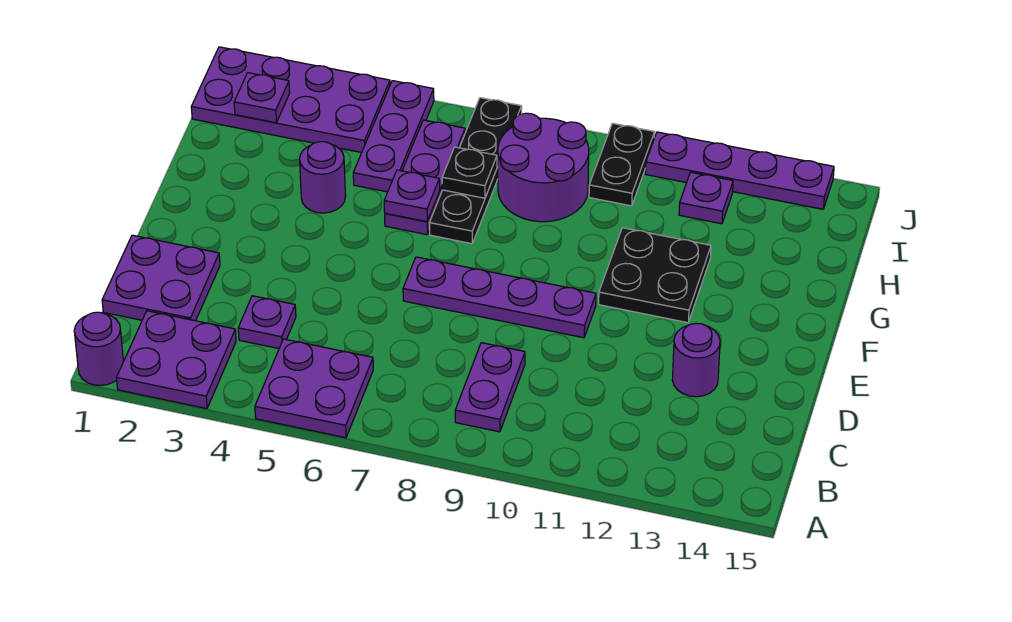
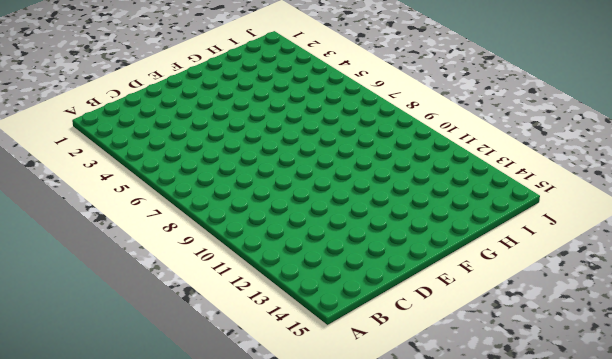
none -> purple round brick A1 level 1
none -> purple plate A2:B3 level 1
none -> purple plate A5:B6 level 1

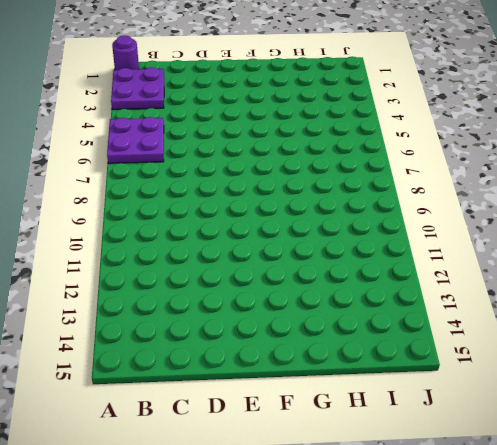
none -> purple plate B9:C9 level 1
none -> purple plate C1:D2 level 1
none -> purple plate C4 level 1

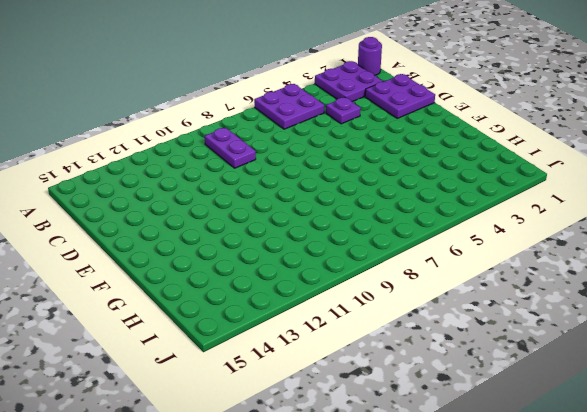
none -> purple round brick D13 level 1
none -> purple plate E7:E10 level 1
none -> black plate F11:G12 level 1

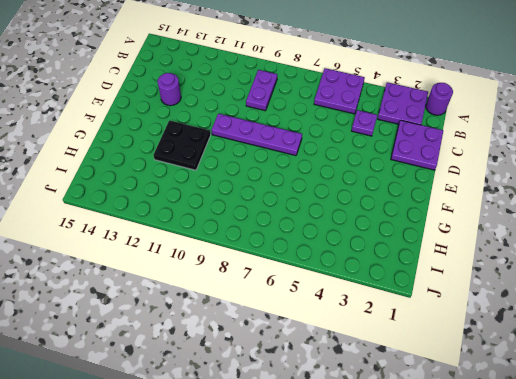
none -> purple round brick G4 level 1
none -> purple plate G6:I6 level 1
none -> black plate G7:J7 level 1

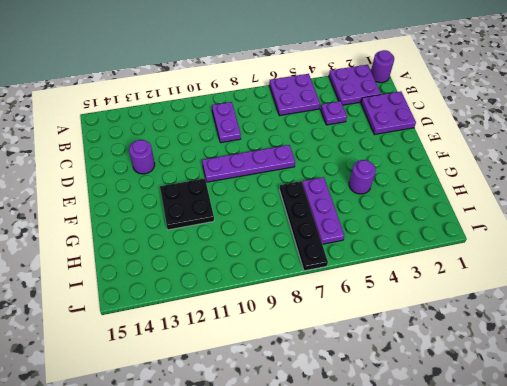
none -> purple plate H5:J5 level 1
none -> purple round brick H8:I9 level 1
none -> purple plate I1:J4 level 1

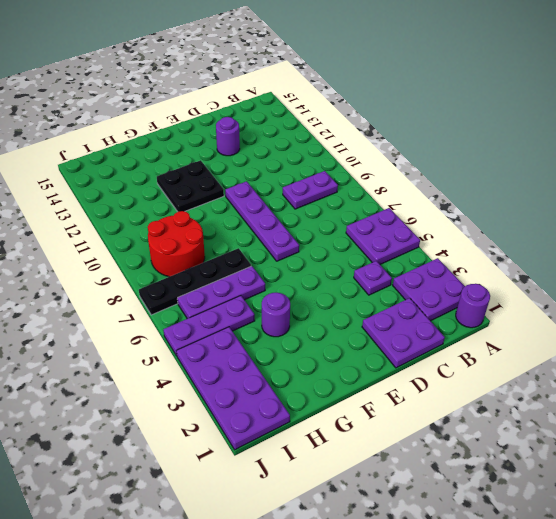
red round brick H8:I9 level 1 -> purple round brick H8:I9 level 1
none -> black plate I10:J10 level 1
none -> purple plate I12 level 1
none -> purple plate J11:J14 level 1

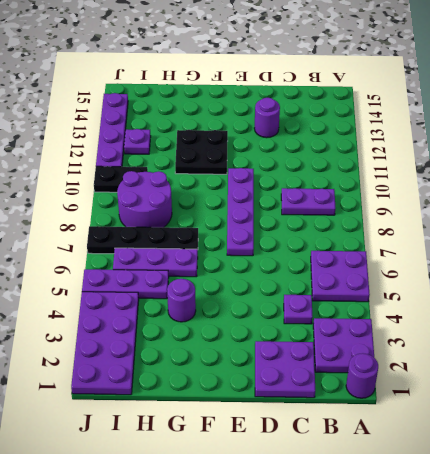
none -> purple plate G6 level 2
none -> black plate H7 level 2
none -> purple plate I2 level 2

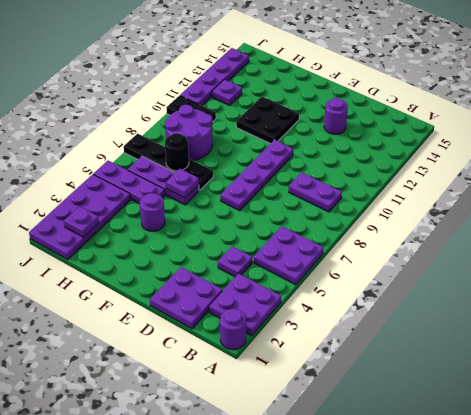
black round brick H7 level 2 -> black plate H7 level 2

